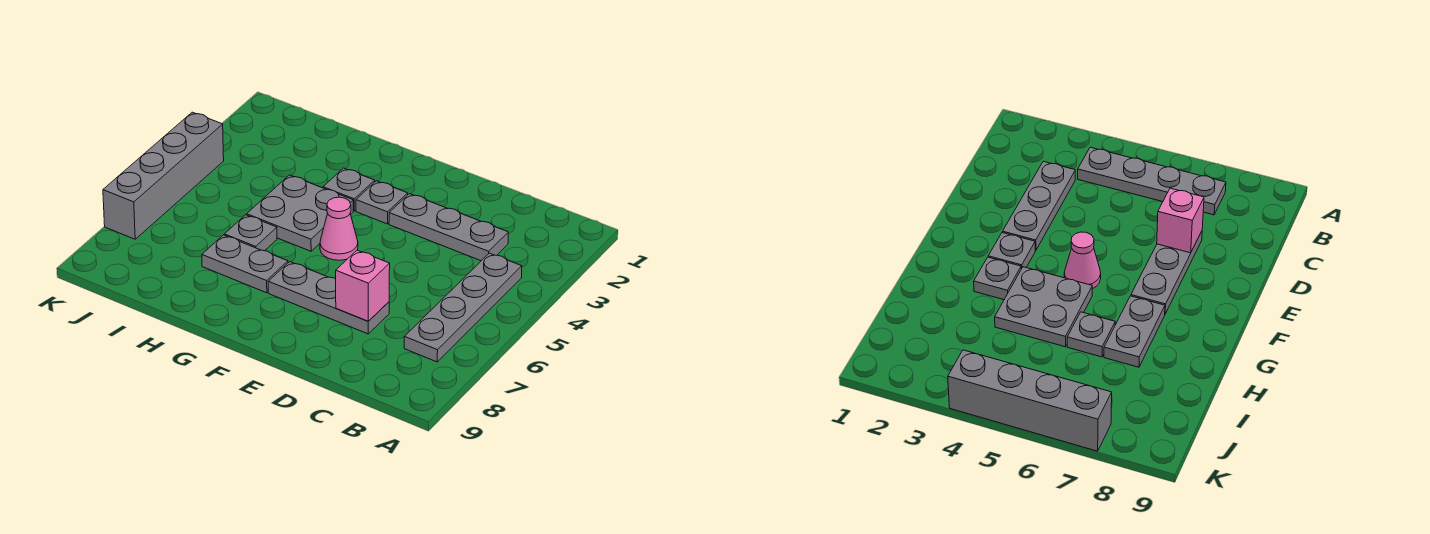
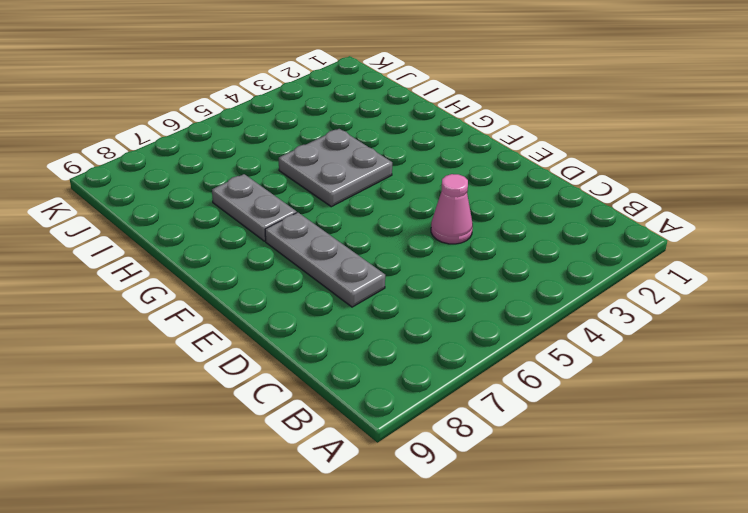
pink cone D4 level 1 -> pink cone F5 level 1
none -> grey plate B4:B7 level 1
none -> grey plate C3:E3 level 1

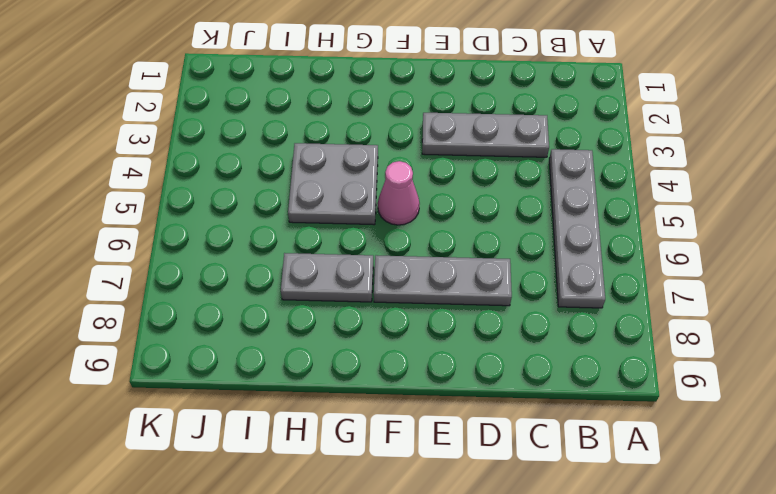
none -> grey plate F3 level 1
none -> grey plate G3 level 1

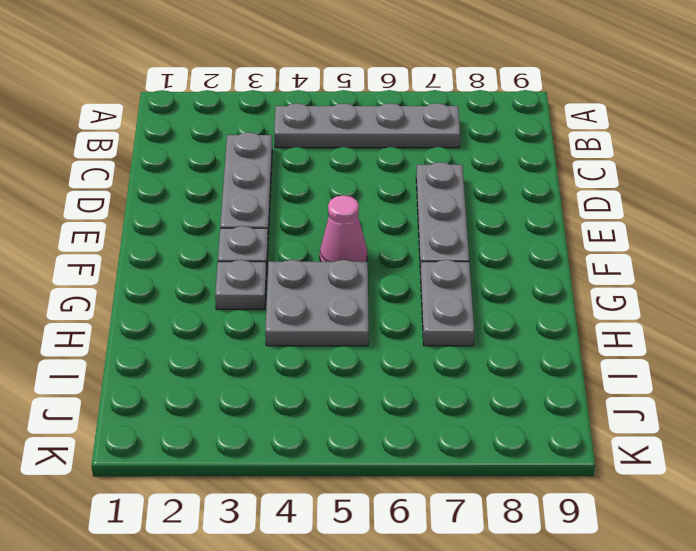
none -> grey plate H6 level 1
none -> grey brick K4:K7 level 1

